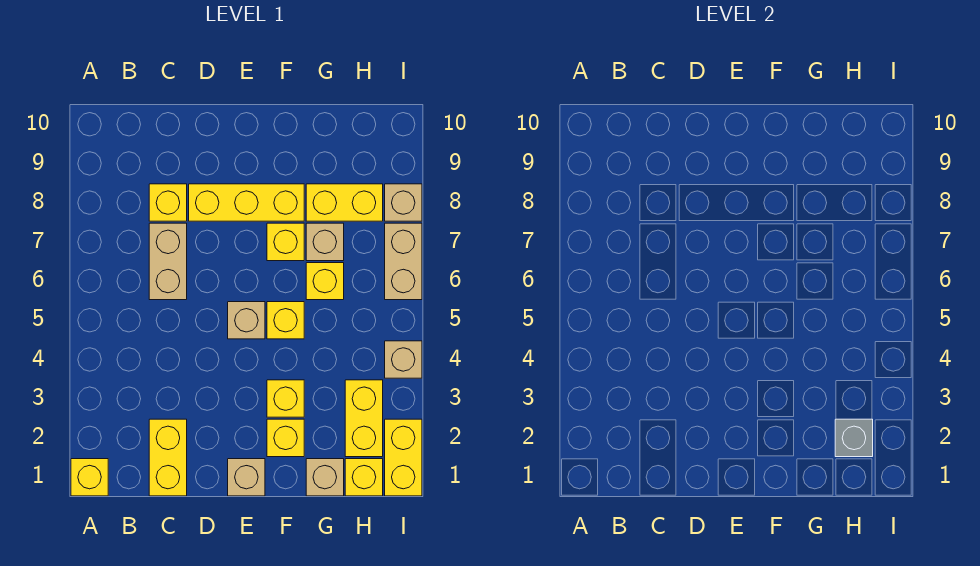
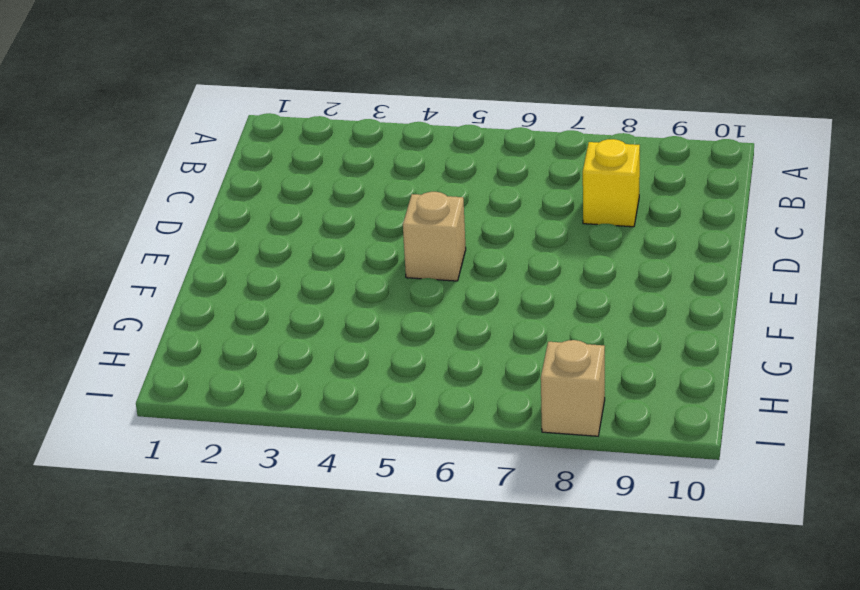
none -> yellow brick A1 level 1
none -> yellow brick C1:C2 level 1
none -> tan brick C6:C7 level 1

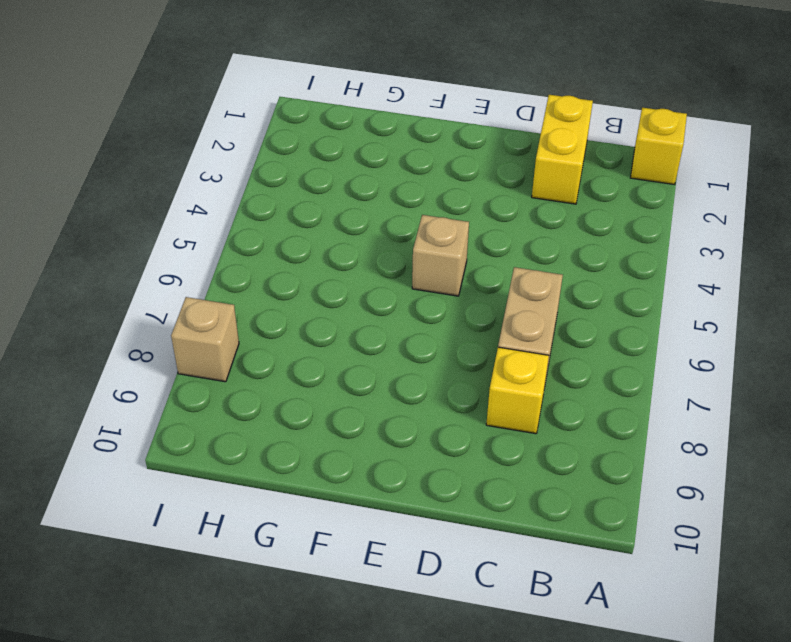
none -> yellow brick D8:F8 level 1
none -> tan brick E1 level 1
none -> yellow brick F2 level 1

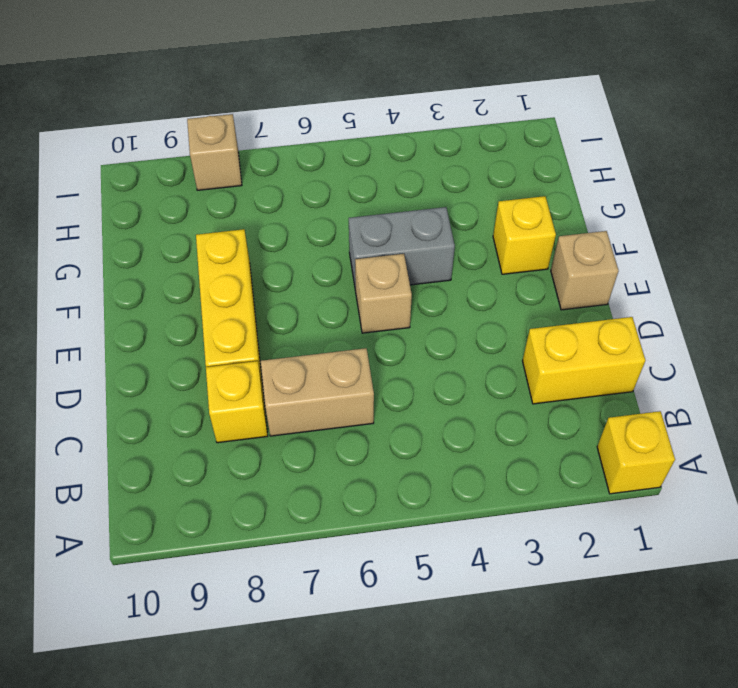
grey brick F4:F5 level 1 -> yellow brick F5 level 1
none -> yellow brick F3 level 1
none -> yellow brick F7 level 1
none -> tan brick G1 level 1

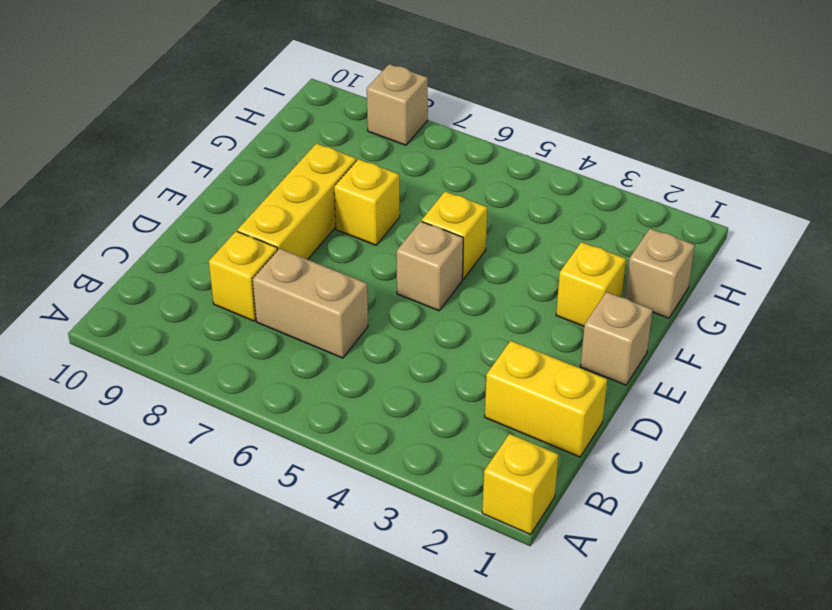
none -> yellow brick F3 level 1
none -> yellow brick G6 level 1
none -> tan brick G7 level 1

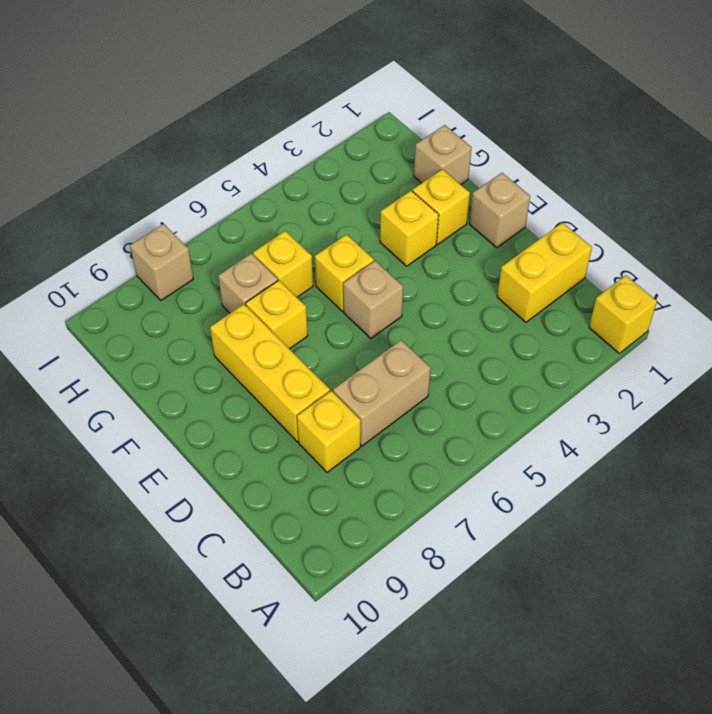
none -> yellow brick G8:H8 level 1
none -> yellow brick H1 level 1
none -> yellow brick H2:H3 level 1

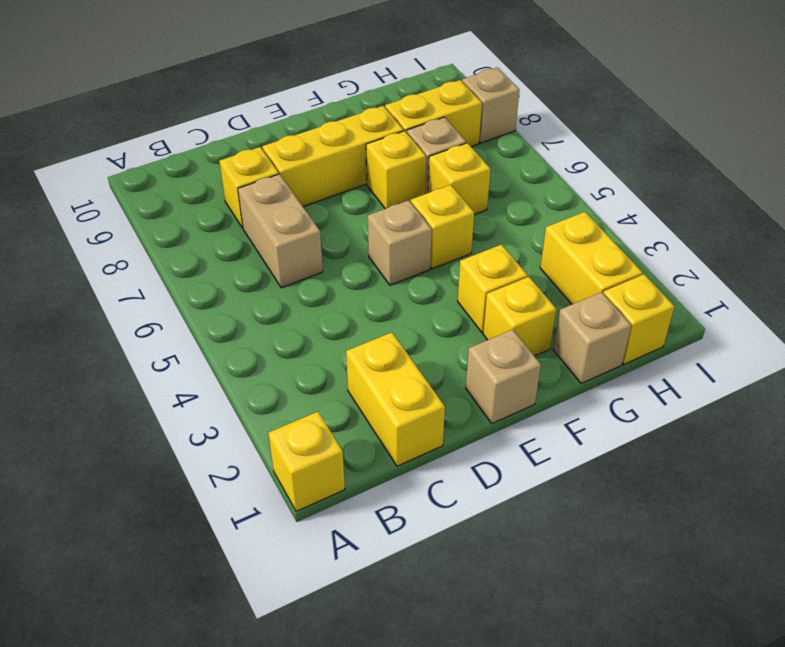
none -> yellow brick I1:I2 level 1
none -> tan brick I4 level 1
none -> tan brick I6:I7 level 1

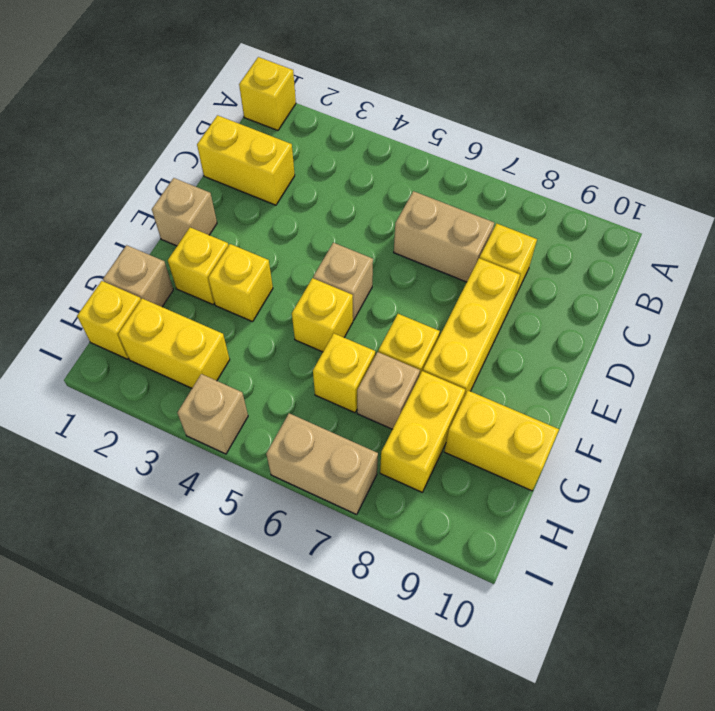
yellow brick G9:G10 level 1 -> yellow brick I1:I2 level 1
none -> tan brick I8 level 1
none -> grey brick H2 level 2

